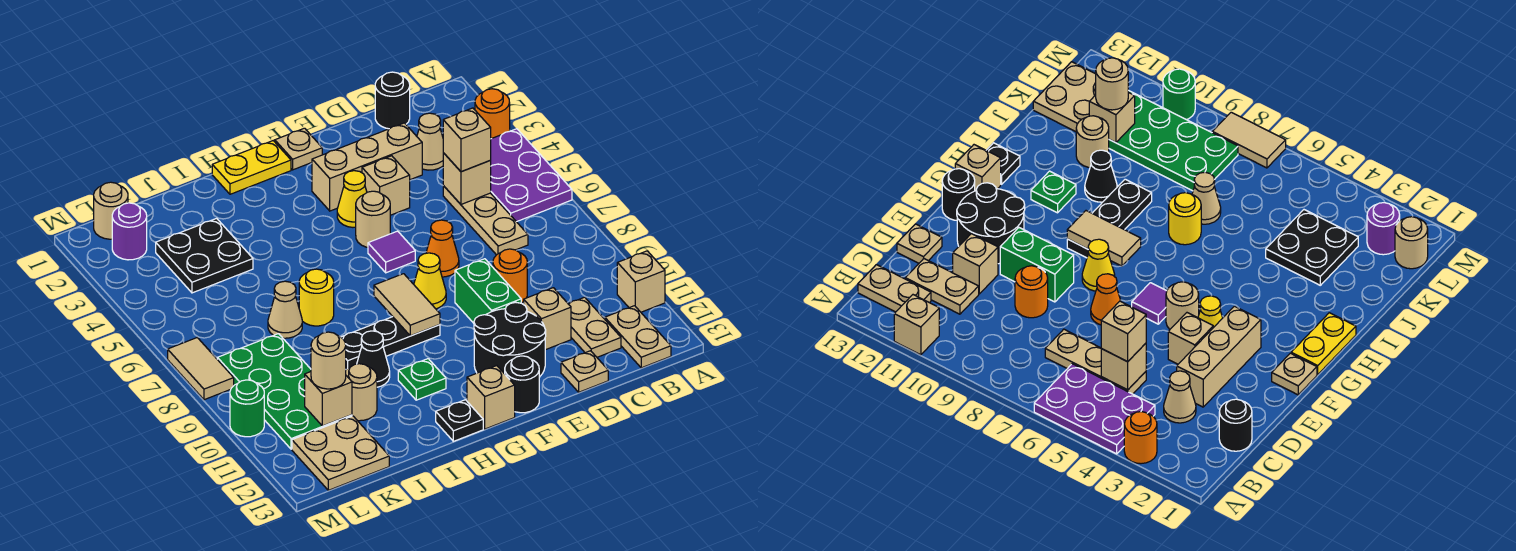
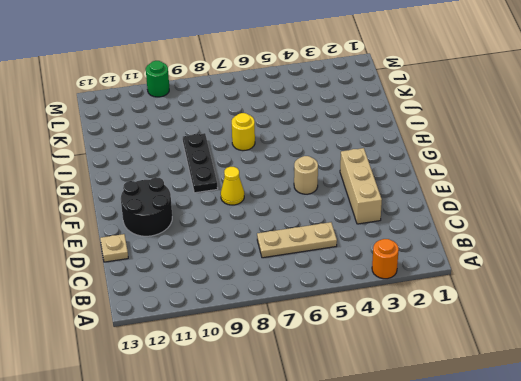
none -> purple plate A4:B6 level 1
none -> tan brick A11 level 1
none -> tan plate B12:B13 level 1
none -> black round brick C1 level 1

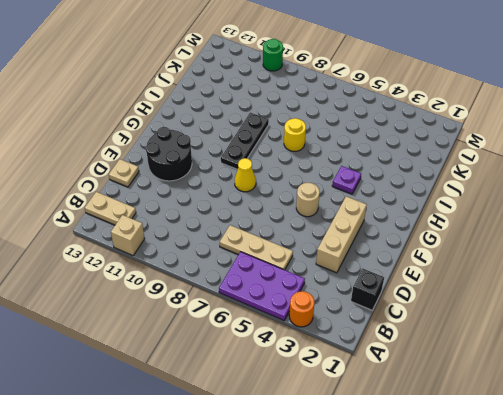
black brick C1 level 1 -> black round brick C1 level 1
purple plate H4 level 1 -> none
none -> tan cone C3 level 1
none -> tan plate C11:C12 level 1
none -> orange round brick D9 level 1
none -> tan brick D11 level 1

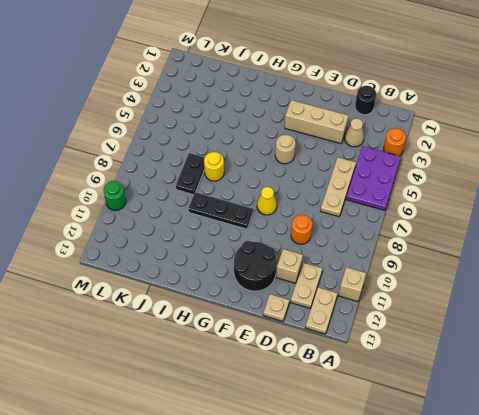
black plate J7:J8 level 1 -> tan cone J7 level 1
none -> tan brick E4 level 1
none -> orange cone E7 level 1
none -> green brick E9:E10 level 1
none -> tan plate F1 level 1

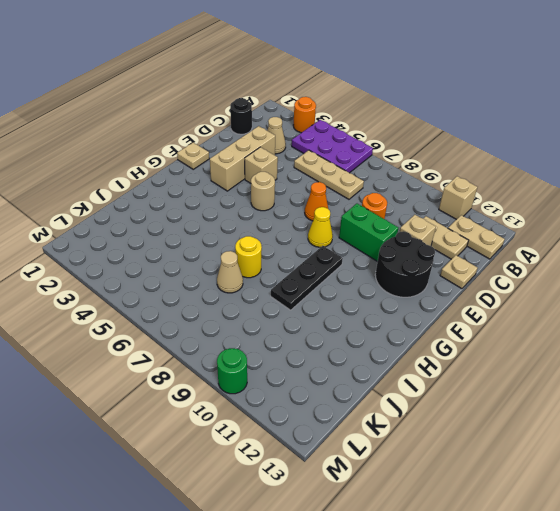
none -> yellow cone F4 level 1
none -> purple tile F6 level 1
none -> black round brick F13 level 1
none -> yellow plate G1:H1 level 1

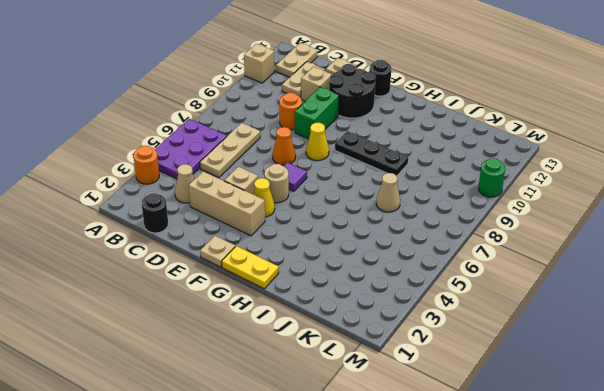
none -> tan brick G13 level 1
none -> green plate H11 level 1
none -> black plate H13 level 1
none -> yellow round brick I7 level 1

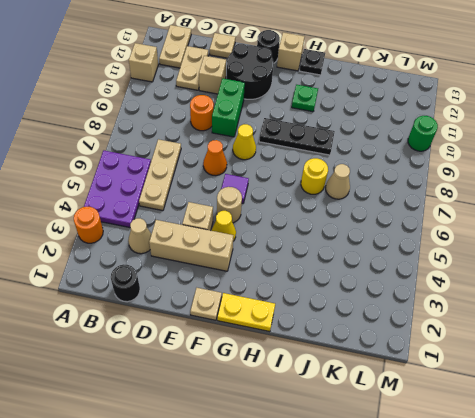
none -> black cone I10 level 1
none -> black plate J3:K4 level 1
none -> tan round brick J11 level 1
none -> green plate K8:L11 level 1

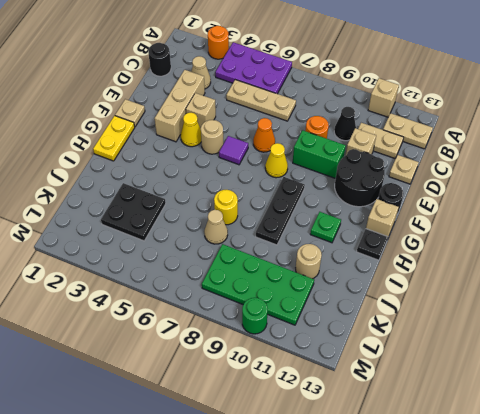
black cone C10 level 1 -> black cone I10 level 1
none -> tan plate K12:L13 level 1
none -> tan round brick L1 level 1
none -> purple round brick L2 level 1
none -> tan tile M7:M8 level 1

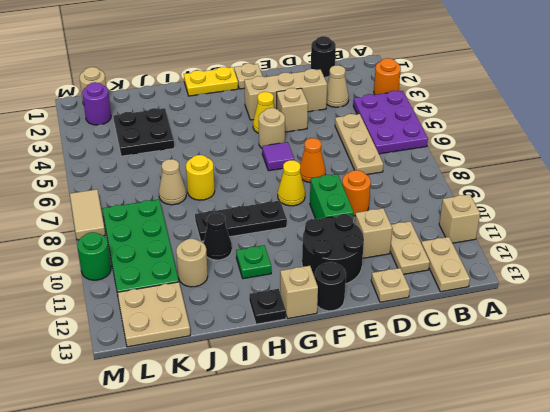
none -> tan brick C5 level 2
none -> tan tile G8:G9 level 2
none -> tan brick K11 level 2
none -> tan brick C5 level 3

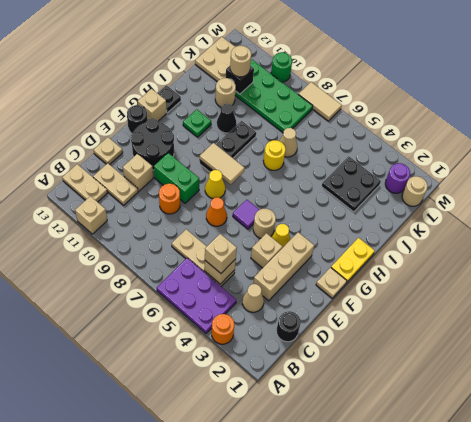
black brick K11 level 2 -> tan brick K11 level 2

